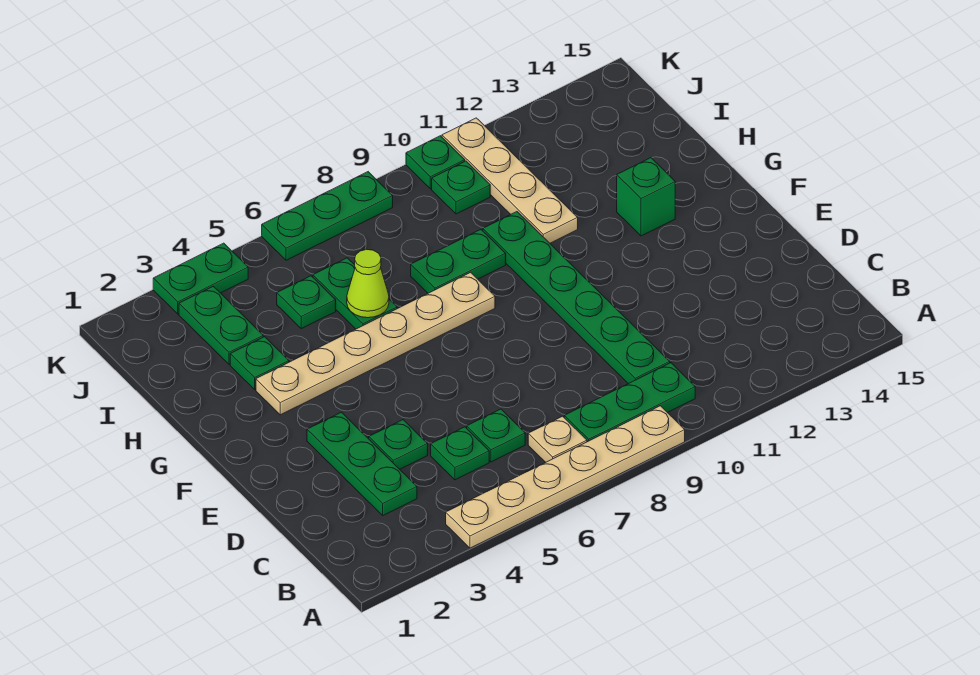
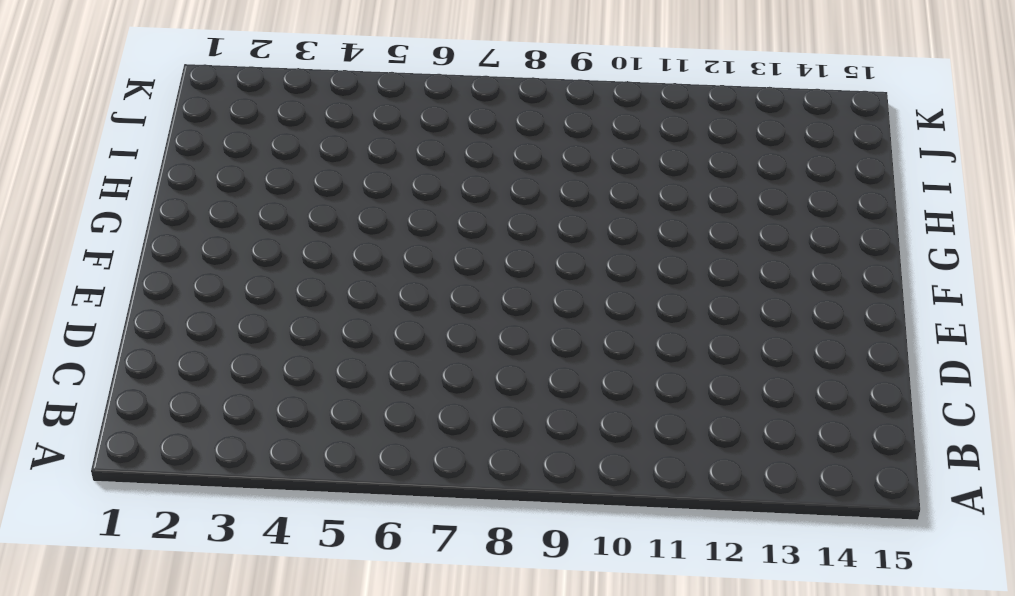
none -> tan plate A4:A9 level 1
none -> tan plate B7 level 1
none -> green plate B8:B10 level 1

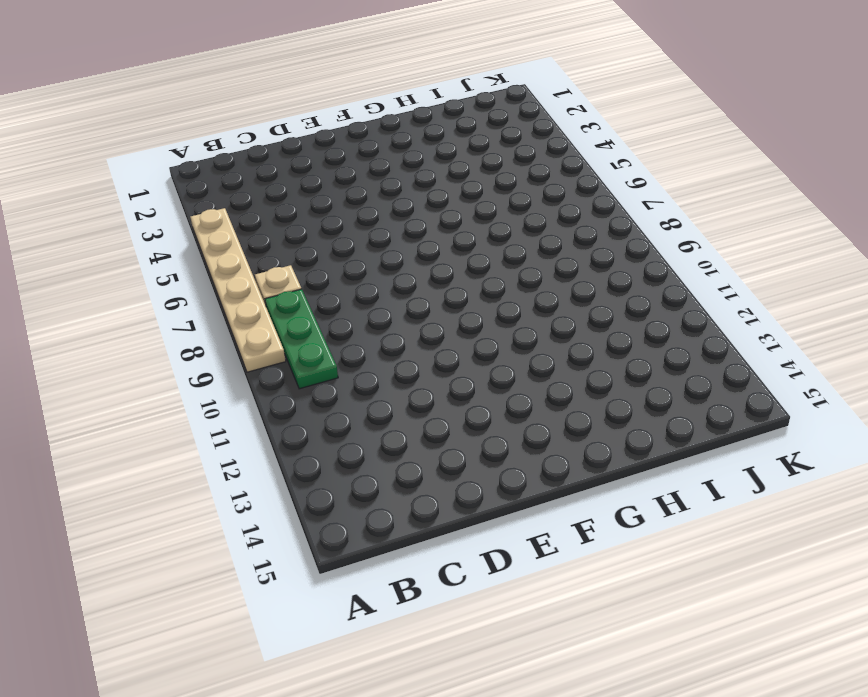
none -> green plate C3:E3 level 1
none -> green plate C5 level 1
none -> green plate C6 level 1

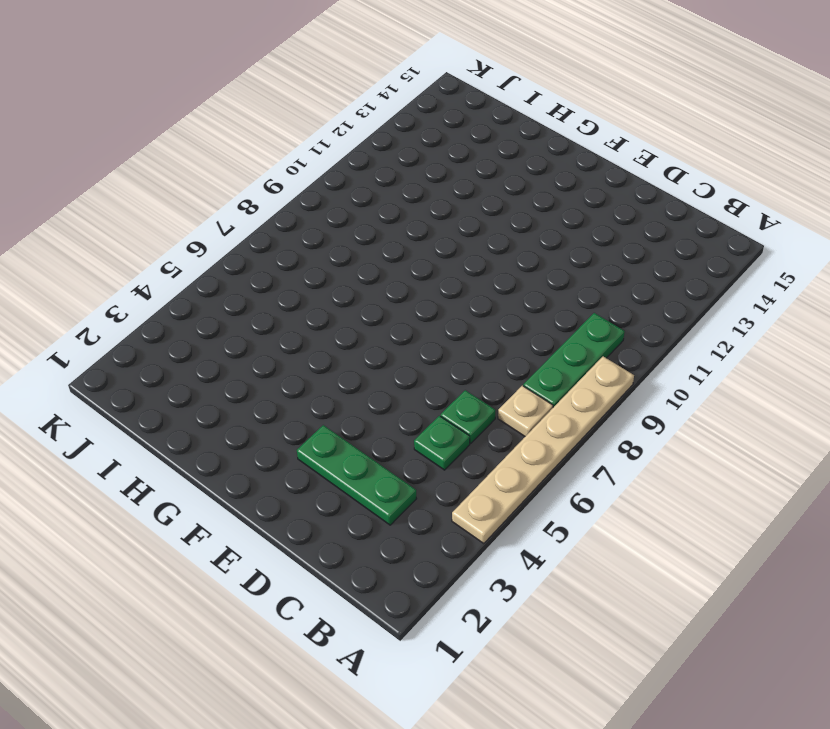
none -> green plate C10:H10 level 1
none -> green plate D4 level 1
none -> tan plate G3:G8 level 1

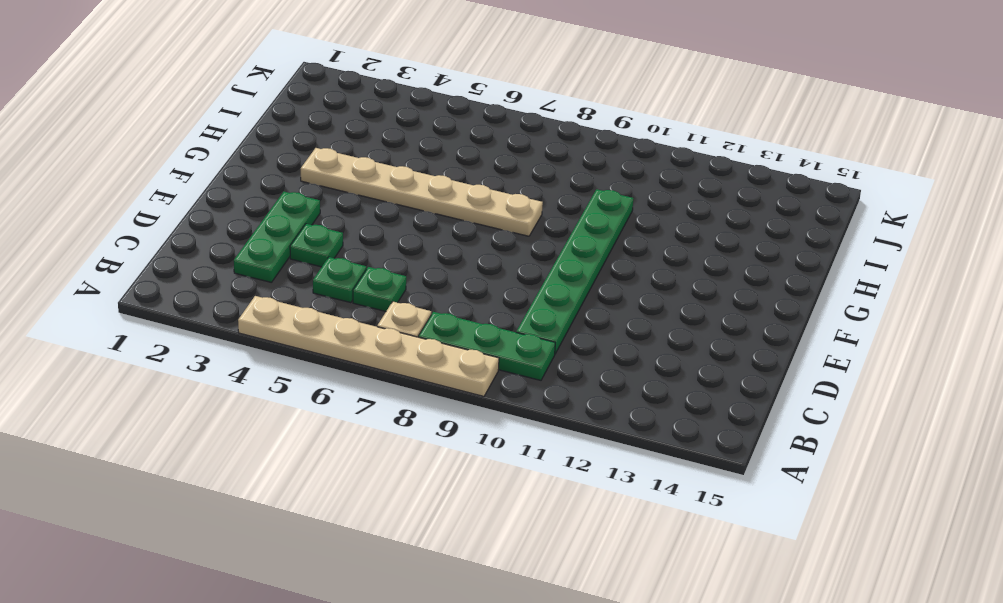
none -> green brick G13 level 1
none -> green plate H3 level 1
none -> green plate H6:I6 level 1

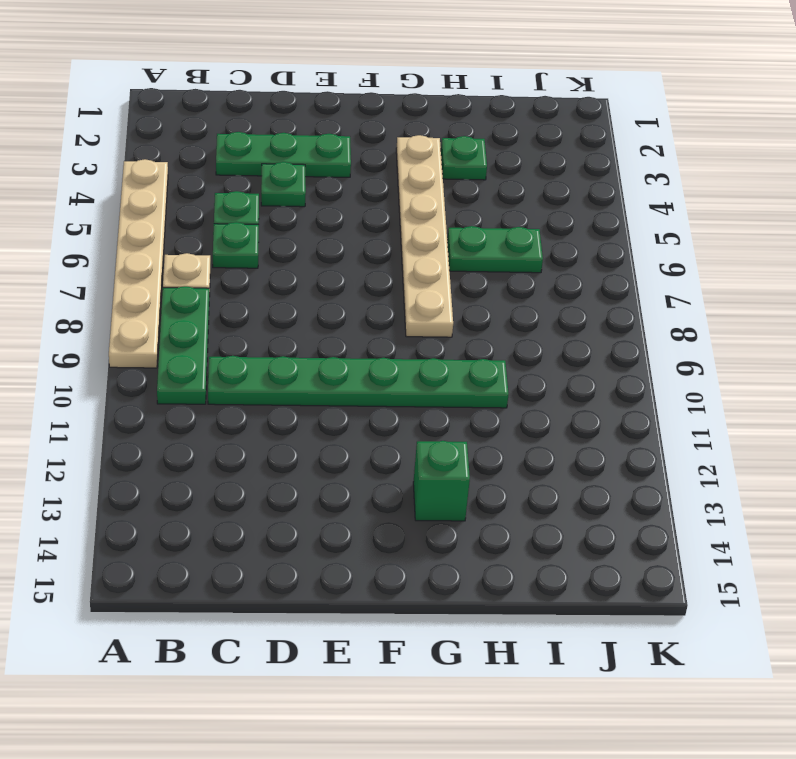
none -> green plate H8:H9 level 1
none -> tan plate H11:K11 level 1
none -> green plate I3:J3 level 1

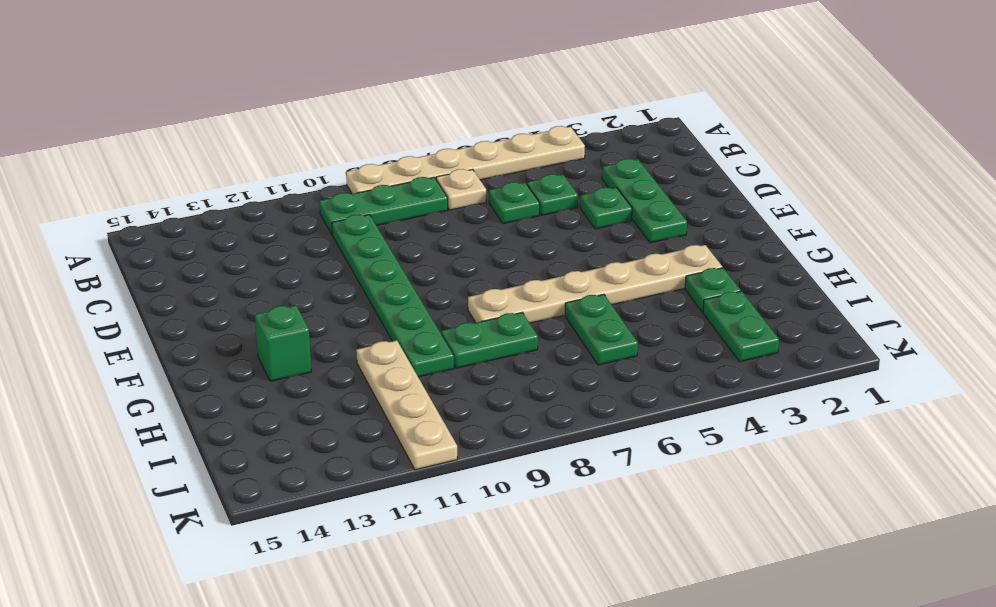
none -> green plate I5 level 1
none -> green plate J10 level 1
none -> green plate K3:K4 level 1

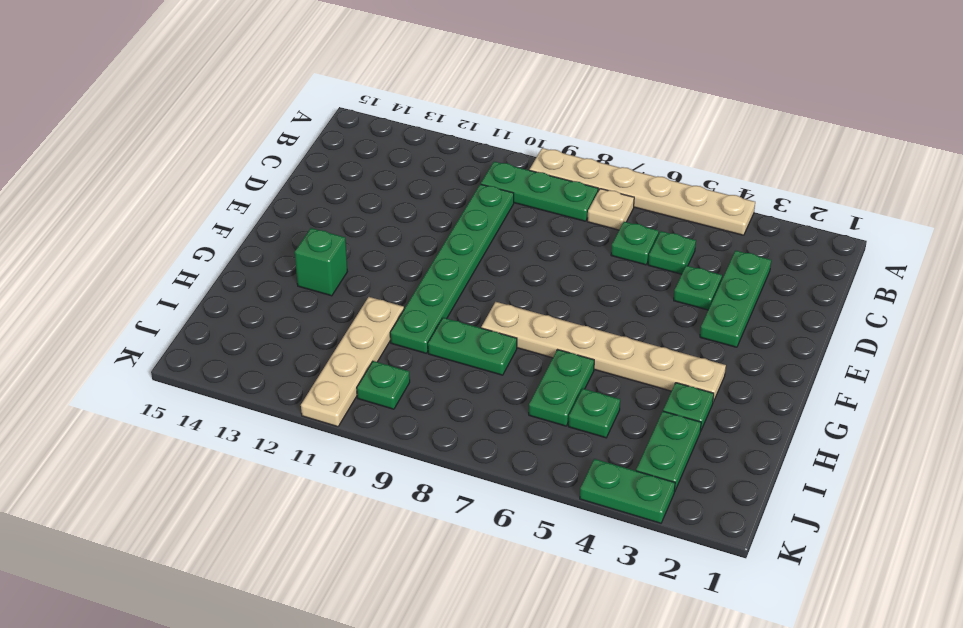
none -> green plate K6:K8 level 1
none -> green plate K10 level 1
none -> lime cone H6 level 2

